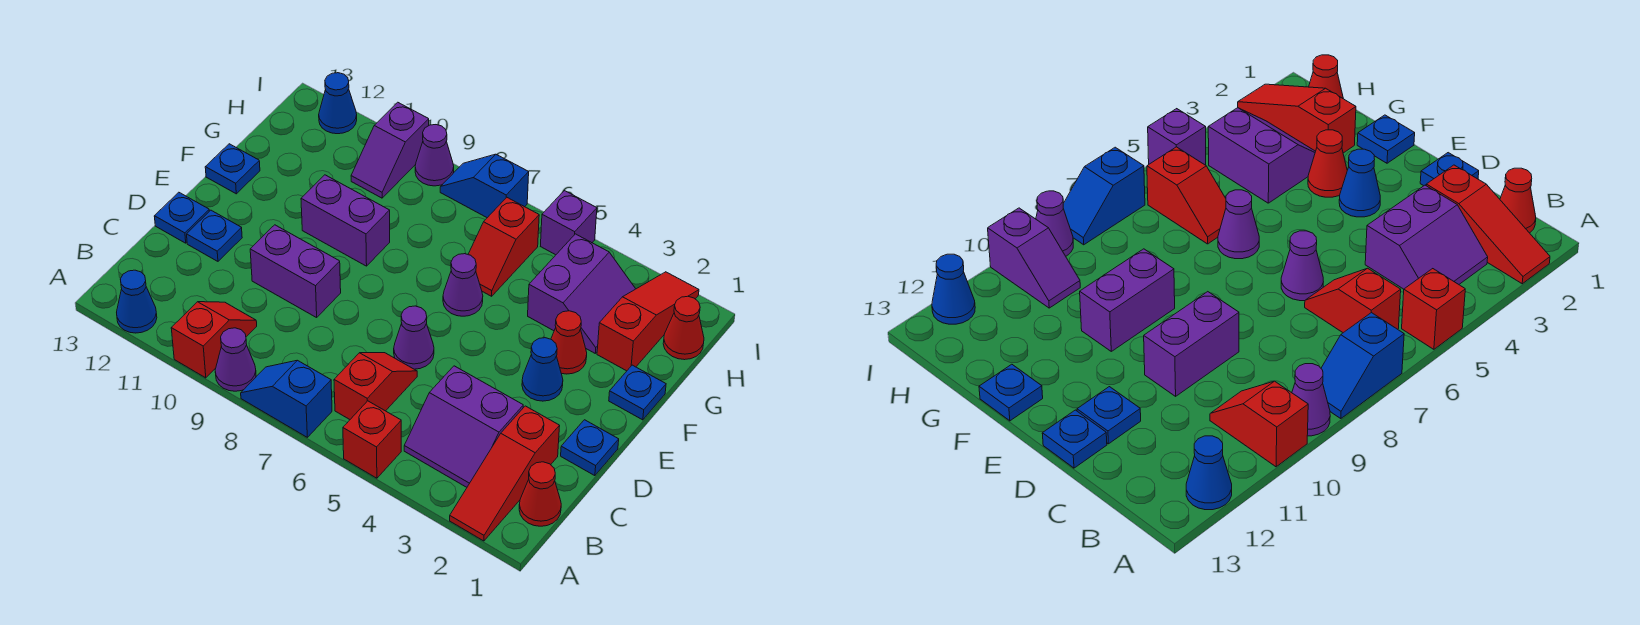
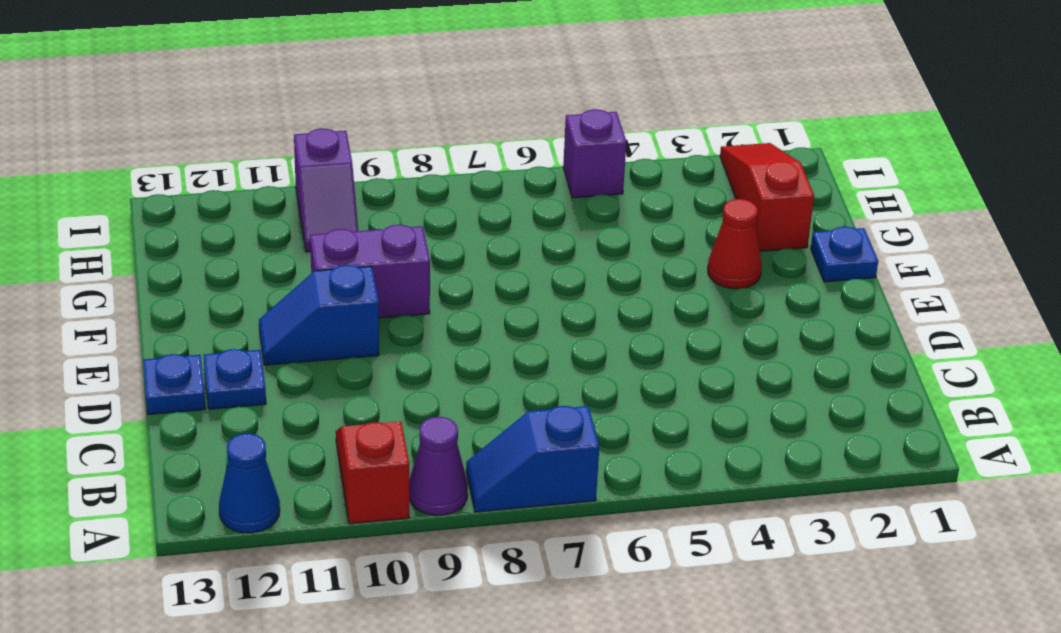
blue slope E10:E11 level 1 top 10 -> blue slope I7:I8 level 1 top 7
none -> red slope A2:C2 level 1 top C
none -> red brick A5 level 1
none -> red cone B1 level 1

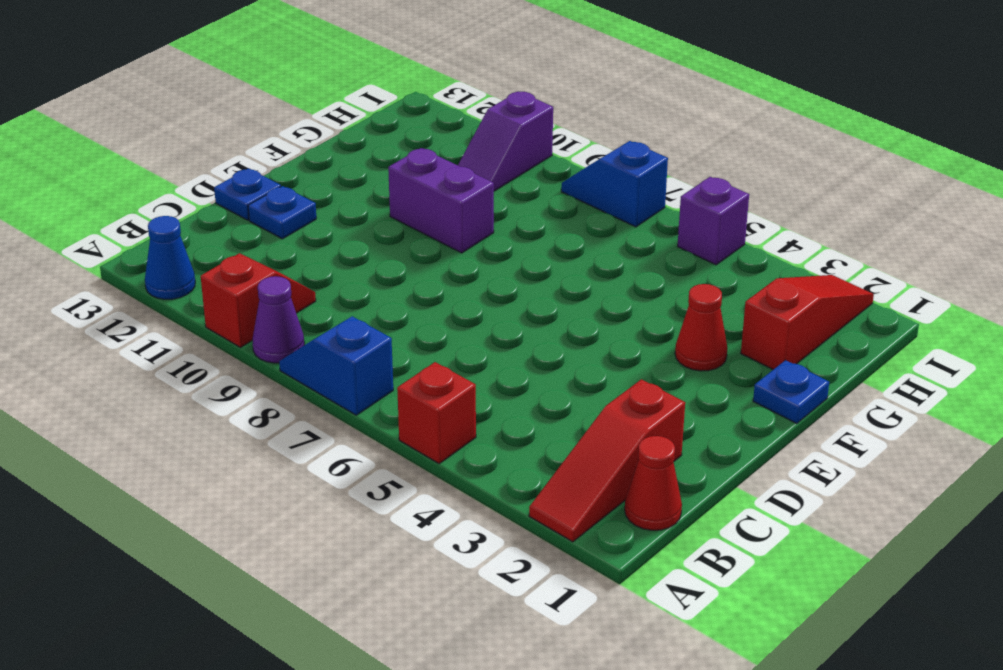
none -> purple slope B3:C4 level 1 top C
none -> red slope B6:C6 level 1 top B
none -> blue plate D1 level 1

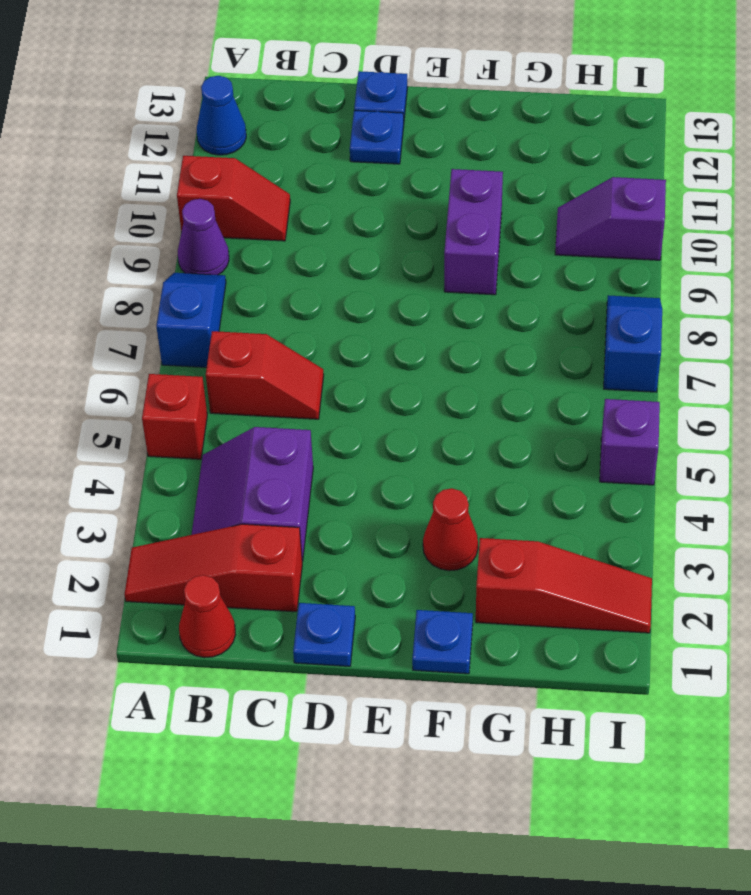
none -> purple cone D6 level 1
none -> purple brick D9:D10 level 1
none -> blue cone E3 level 1

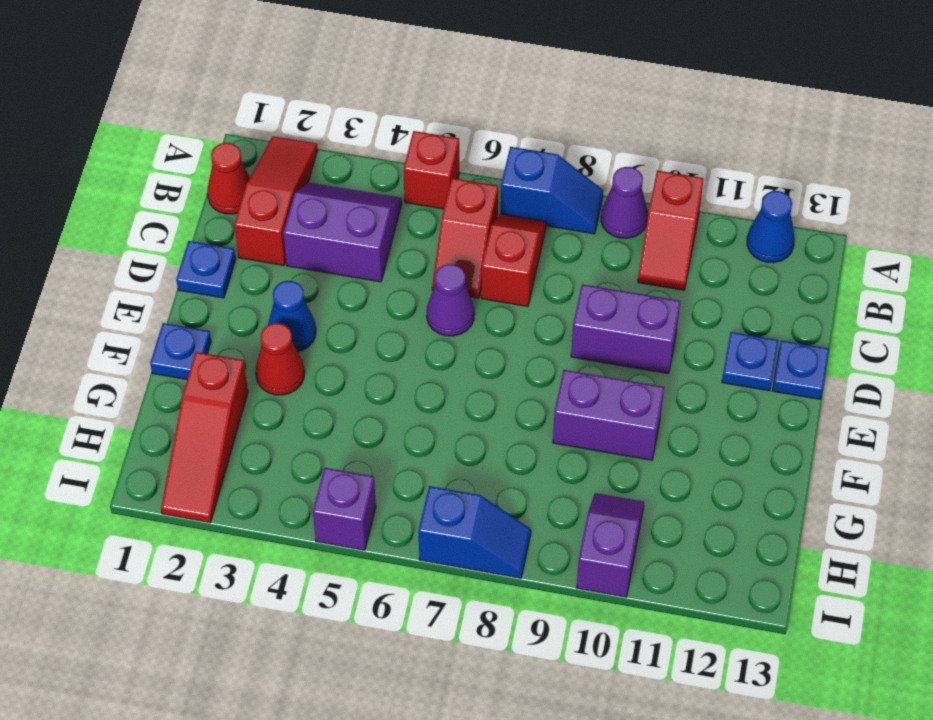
red slope B7:C7 level 1 top C -> red slope G6:H6 level 1 top H
none -> purple cone F6 level 1
none -> blue plate F13 level 1
none -> purple slope G3:H4 level 1 top 4

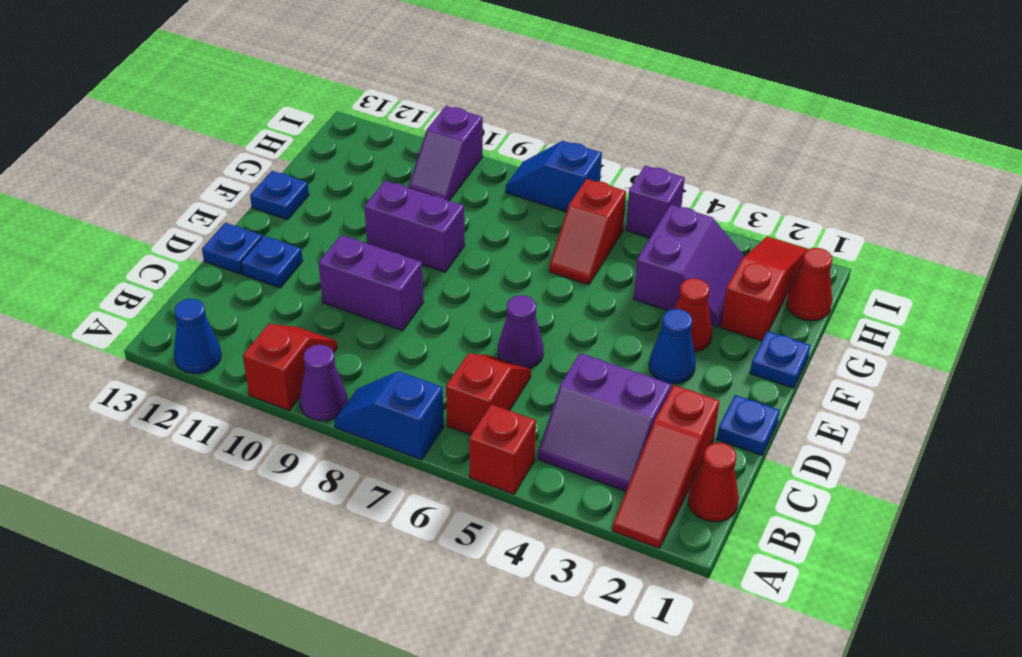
none -> purple cone F6 level 1
none -> purple cone I9 level 1
none -> blue cone I12 level 1

